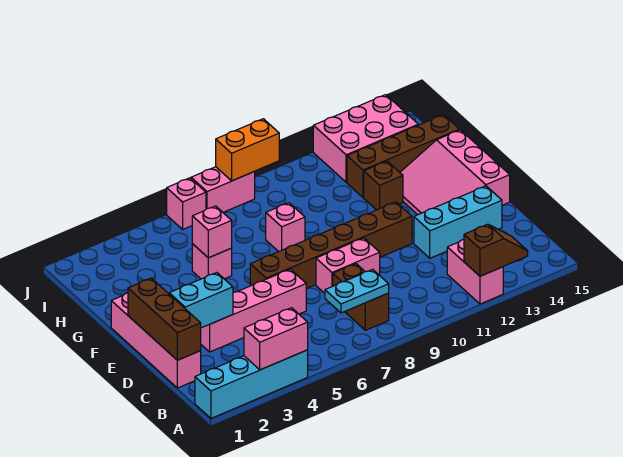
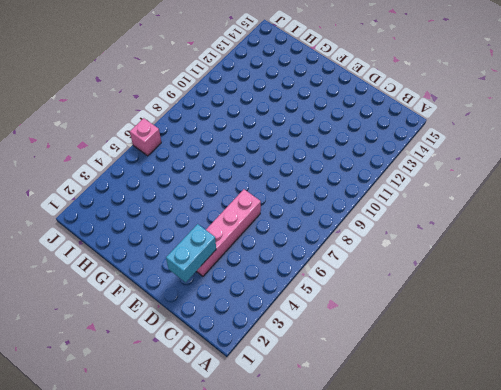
none -> cyan brick A1:A4 level 1
none -> pink brick A12:B12 level 1
none -> brown brick B8:C8 level 1

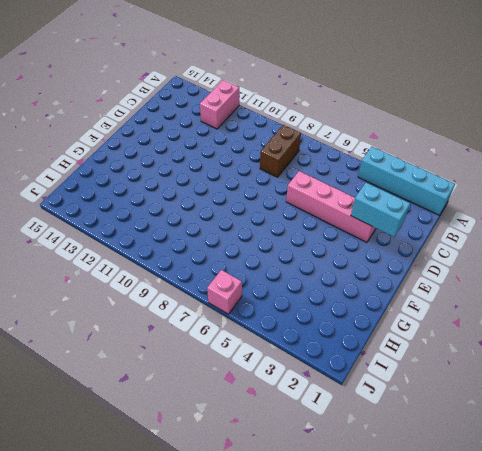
none -> pink brick C1:F1 level 1
none -> pink brick D8:D9 level 1
none -> cyan brick D12:D14 level 1

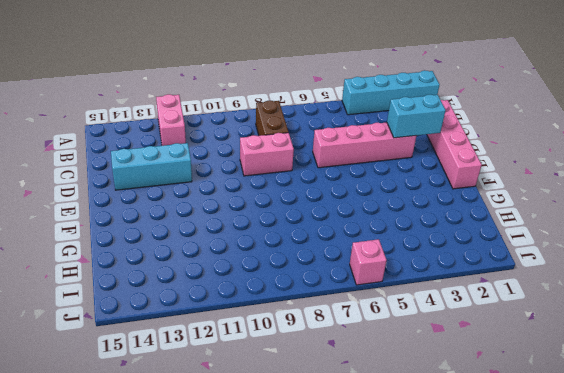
none -> brown brick E6:E11 level 1
none -> pink slope E13:G15 level 1 top 15
none -> pink brick G5 level 1

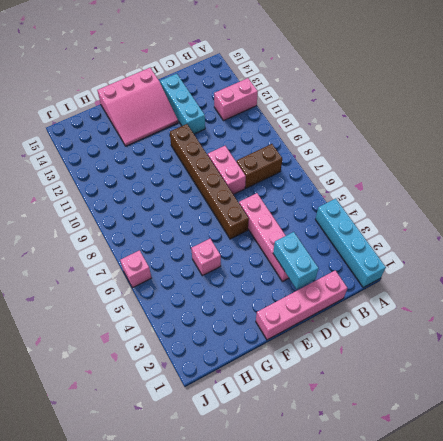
none -> pink brick G8 level 1
none -> brown brick G12 level 1
none -> brown brick H12:H15 level 1

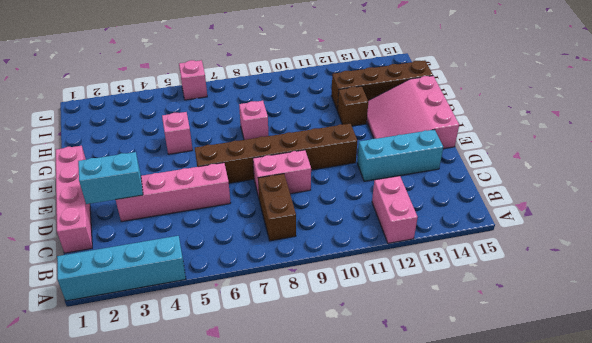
none -> pink brick I12:J14 level 1
none -> pink brick J7:J8 level 1
none -> pink brick A3:A4 level 2

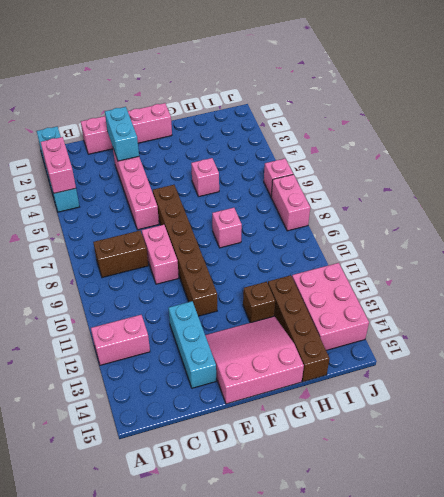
none -> brown slope A12:A13 level 2 top 12
none -> cyan plate B7:B8 level 2
none -> brown brick C1:E1 level 2

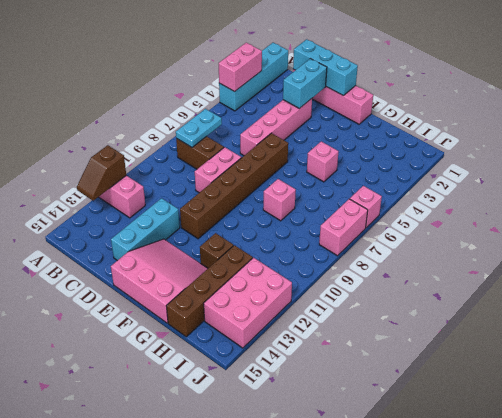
cyan brick C1:E1 level 2 -> brown brick C1:E1 level 2
none -> pink brick G5 level 2
none -> orange brick J8:J9 level 2

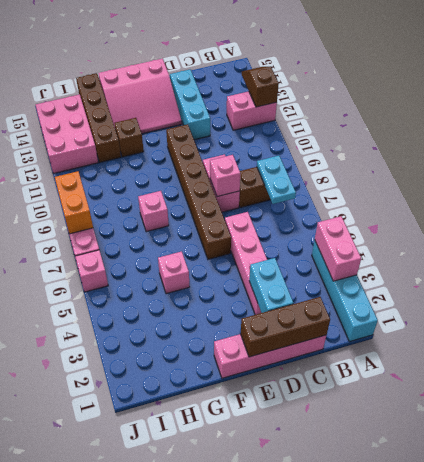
pink brick D8 level 2 -> pink brick G5 level 2

